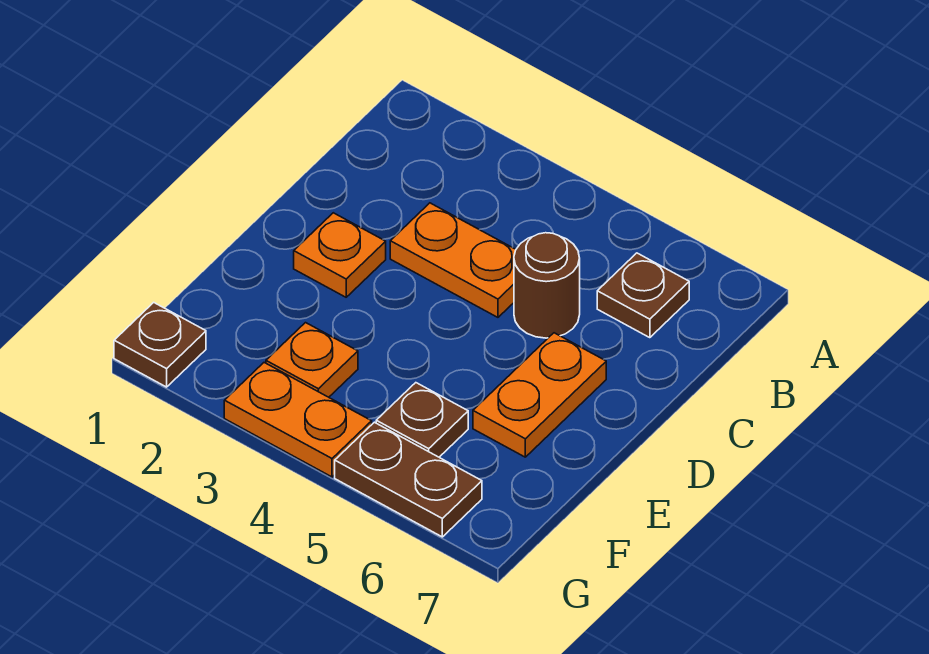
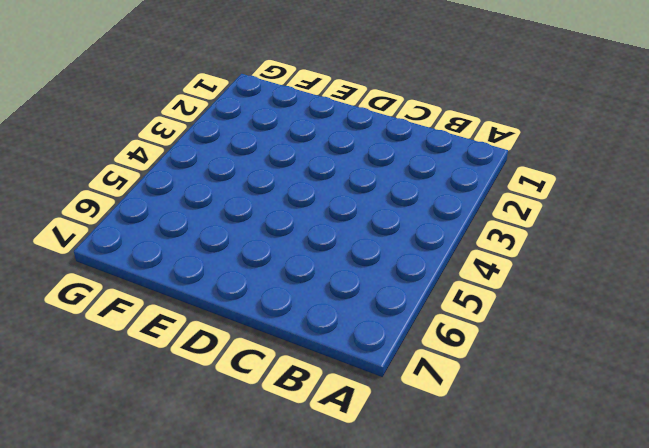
none -> brown plate B6 level 1
none -> orange plate C3:C4 level 1

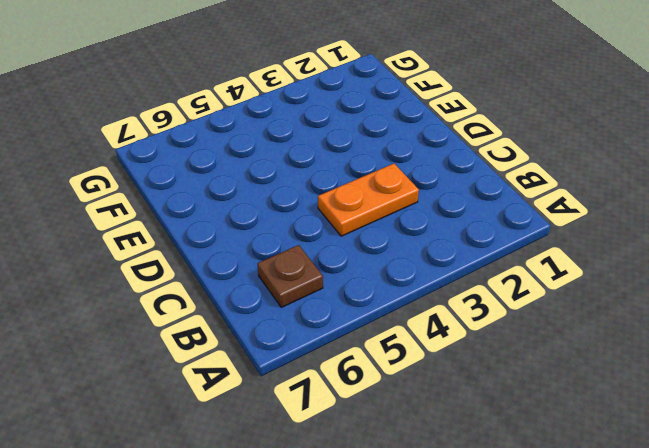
none -> brown round brick C5 level 1
none -> orange plate D2 level 1

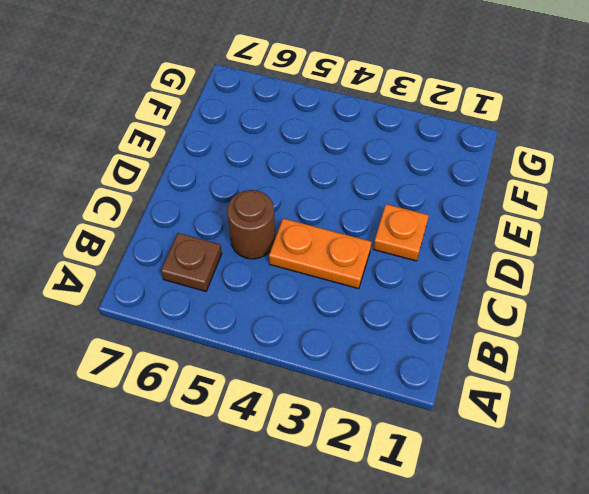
none -> orange plate D6:E6 level 1
none -> orange plate F3 level 1

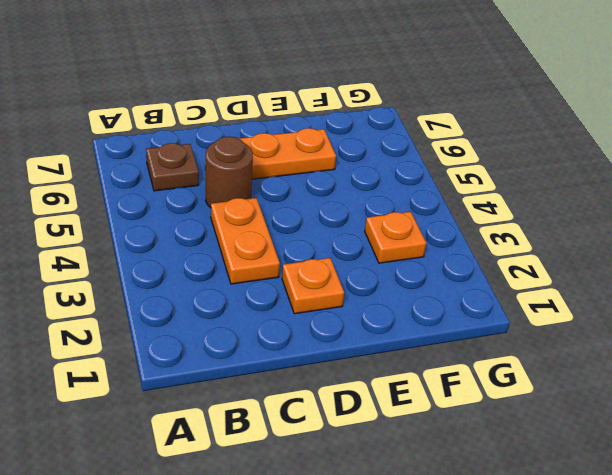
none -> brown plate F5 level 1
none -> brown plate G1 level 1

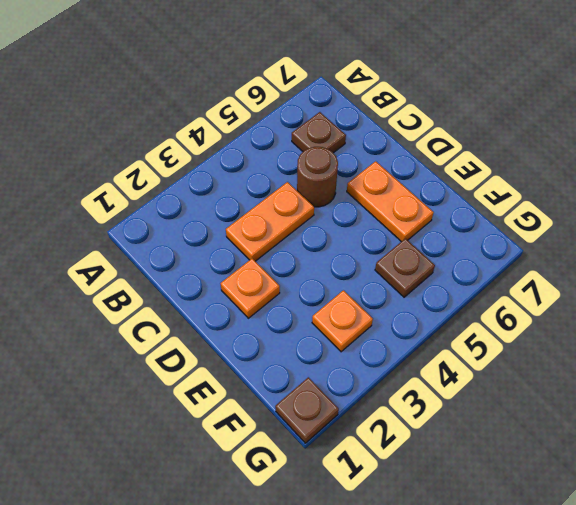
none -> orange plate G3:G4 level 1
none -> brown plate G5:G6 level 1

